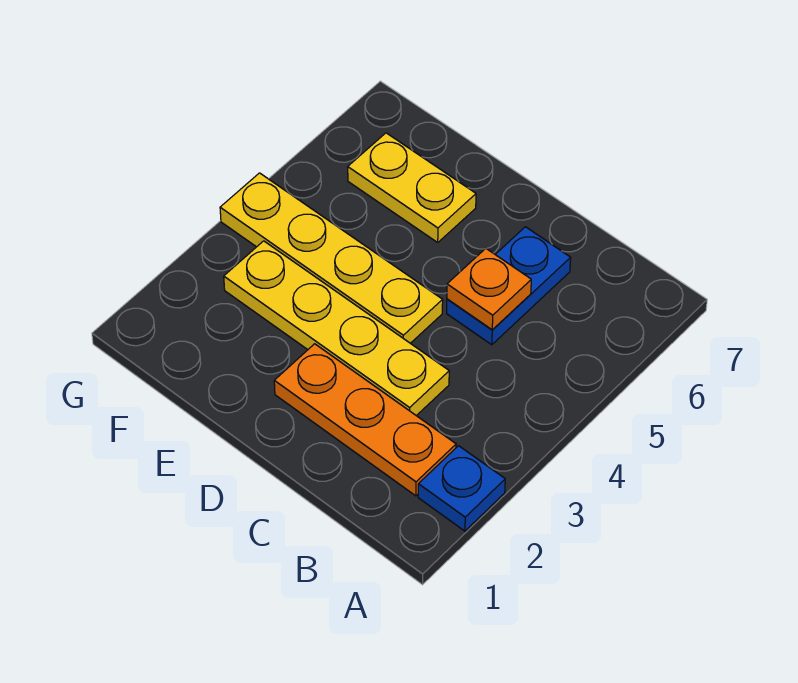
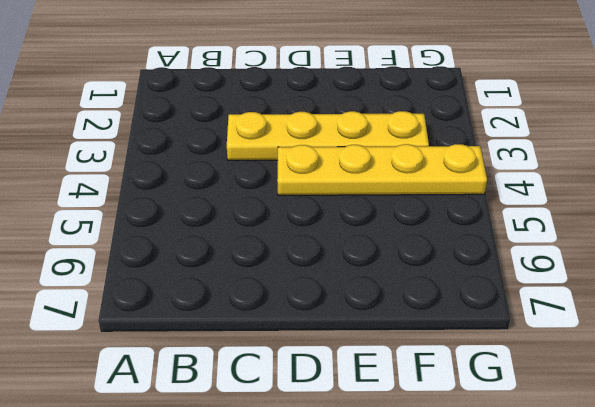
none -> blue plate A2 level 1
none -> orange plate B2:D2 level 1

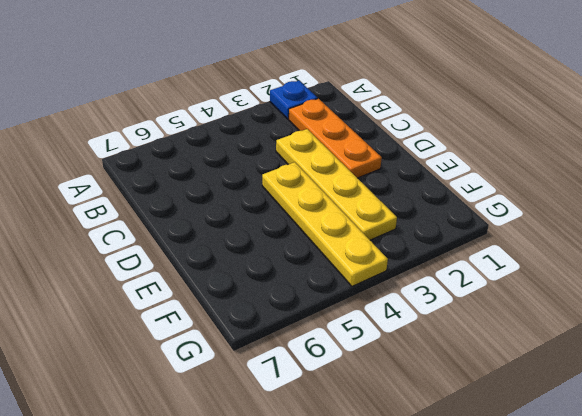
none -> blue plate C5:C6 level 1
none -> yellow plate E6:F6 level 1

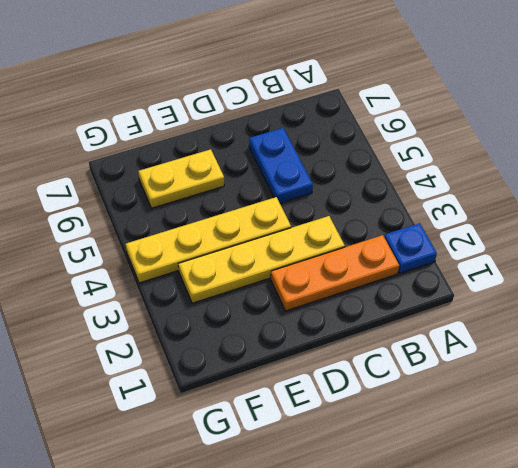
none -> orange plate C5 level 2

